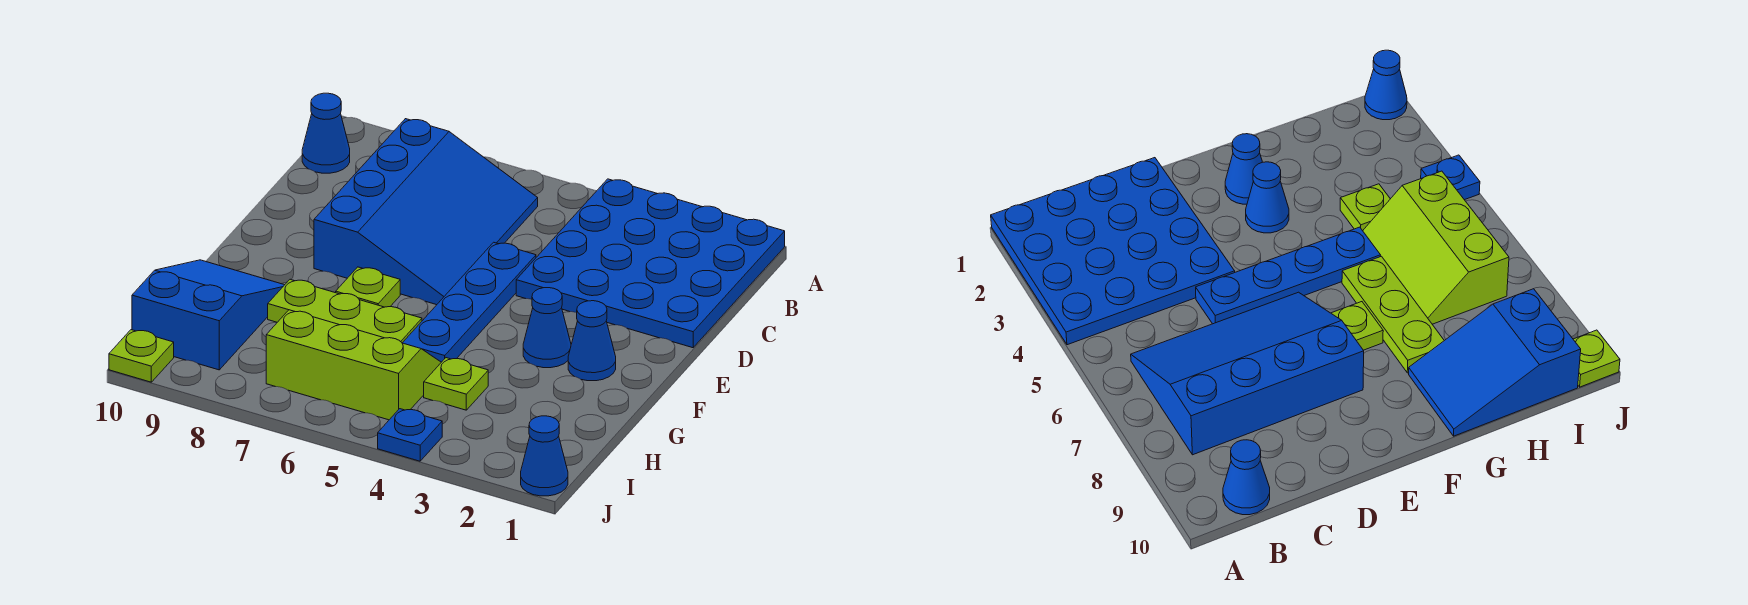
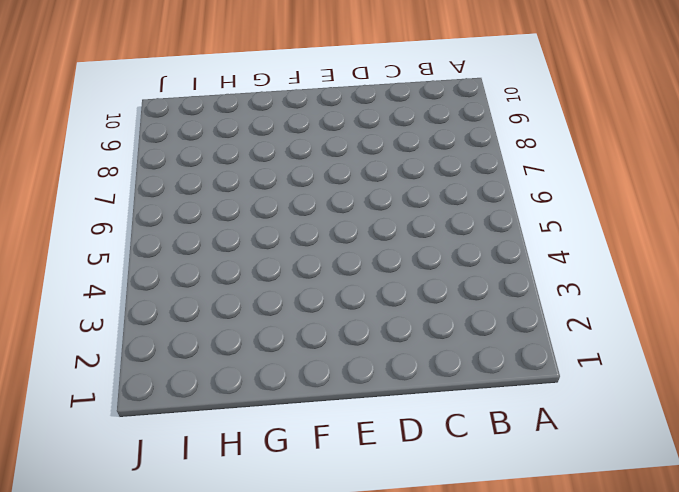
none -> blue plate A1:D4 level 1
none -> blue slope B6:E8 level 1 top 8
none -> blue cone B10 level 1

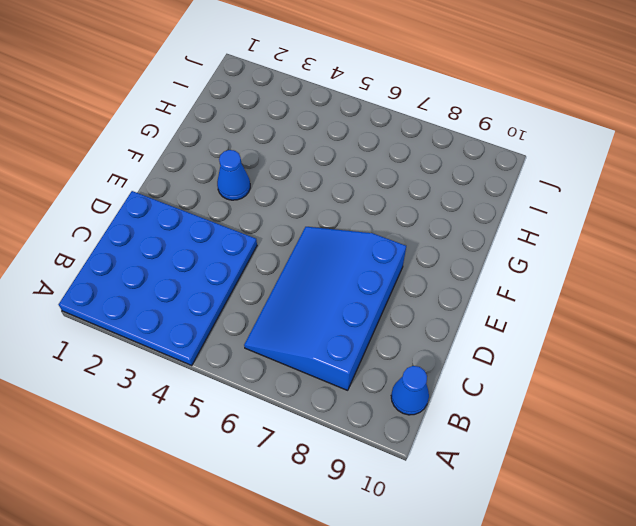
none -> blue plate D5:G5 level 1
none -> blue cone F2 level 1
none -> lime plate F7 level 1

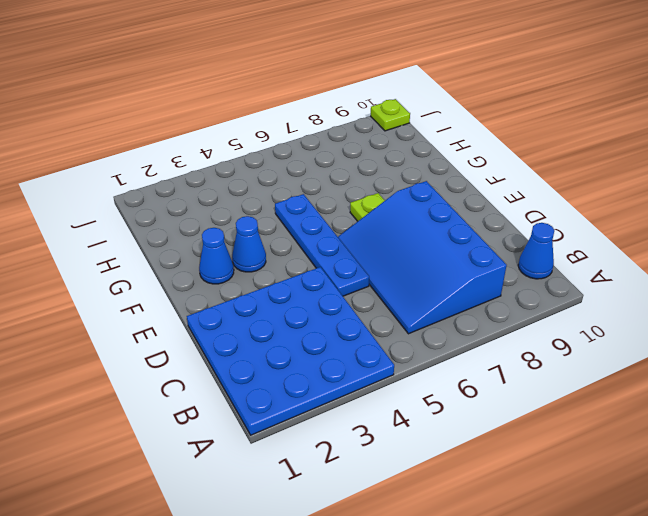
none -> lime plate G6:G8 level 1
none -> blue slope G9:I10 level 1 top I
none -> lime plate H4 level 1

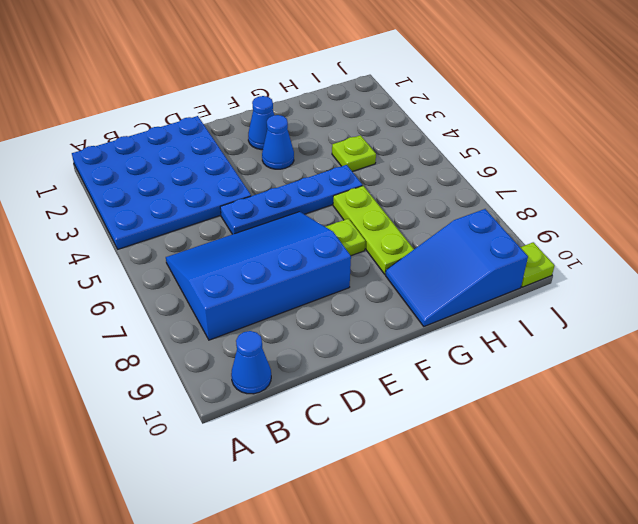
none -> lime slope H5:I7 level 1 top I
none -> blue cone J1 level 1
none -> blue plate J4 level 1

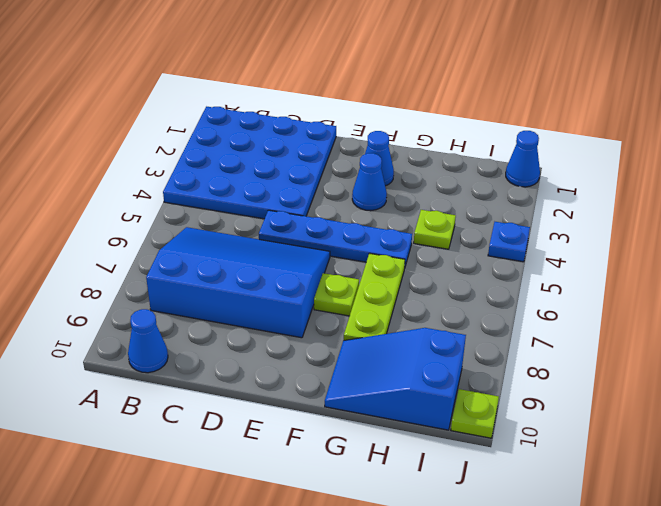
none -> lime slope H5:I7 level 1 top I

